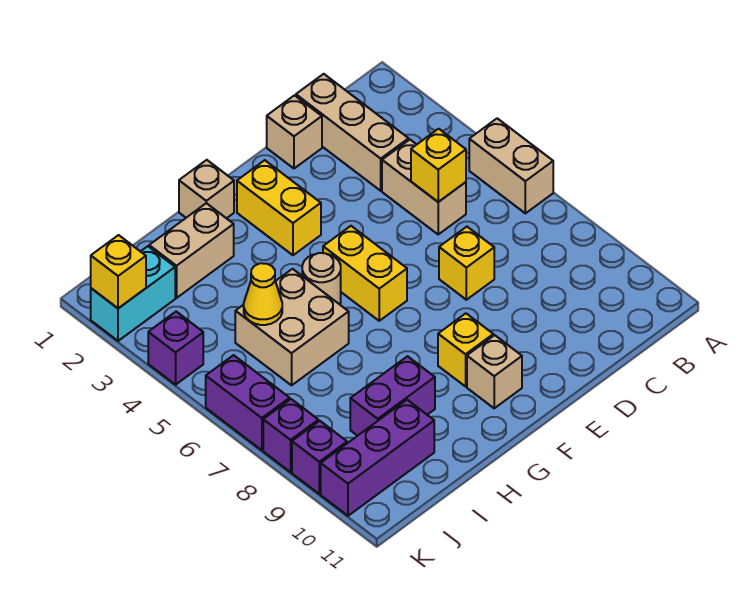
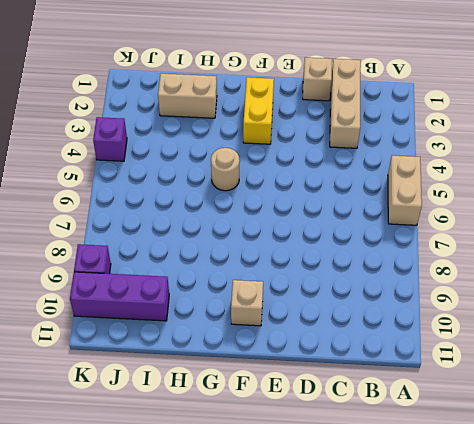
none -> tan brick C4:C5 level 1
none -> yellow brick D7 level 1
none -> yellow brick F5:F6 level 1

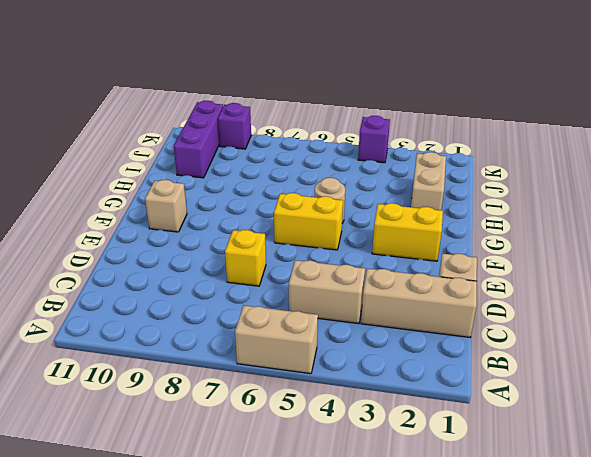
none -> yellow brick F9 level 1
none -> tan brick G1 level 1
none -> tan brick H5:I6 level 1

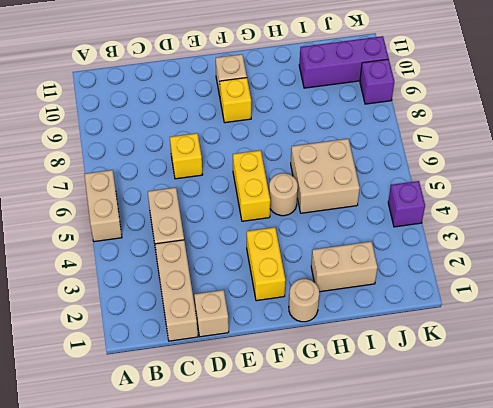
tan round brick G1 level 1 -> tan brick G1 level 1
none -> purple brick H9:I9 level 1
none -> cyan brick J2:K2 level 1
none -> purple brick K6:K7 level 1

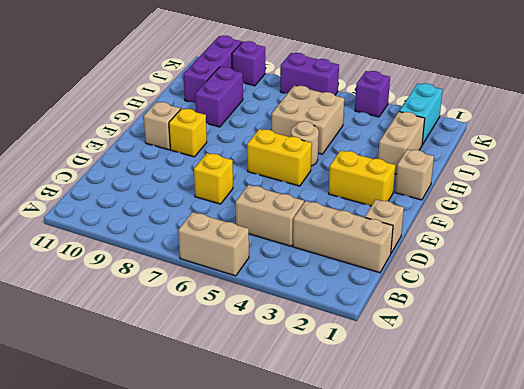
none -> purple brick K8 level 1
none -> yellow brick C5 level 2
none -> yellow cone I5 level 2

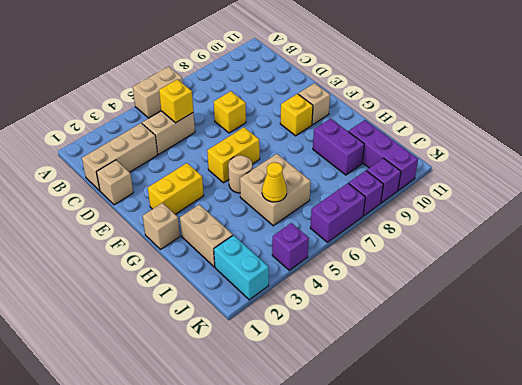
none -> yellow brick K2 level 2

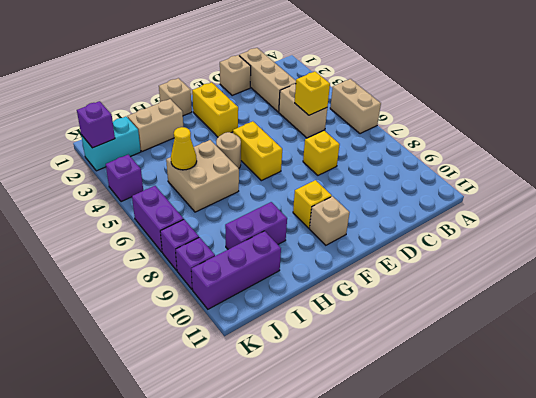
purple brick K2 level 2 -> yellow brick K2 level 2

